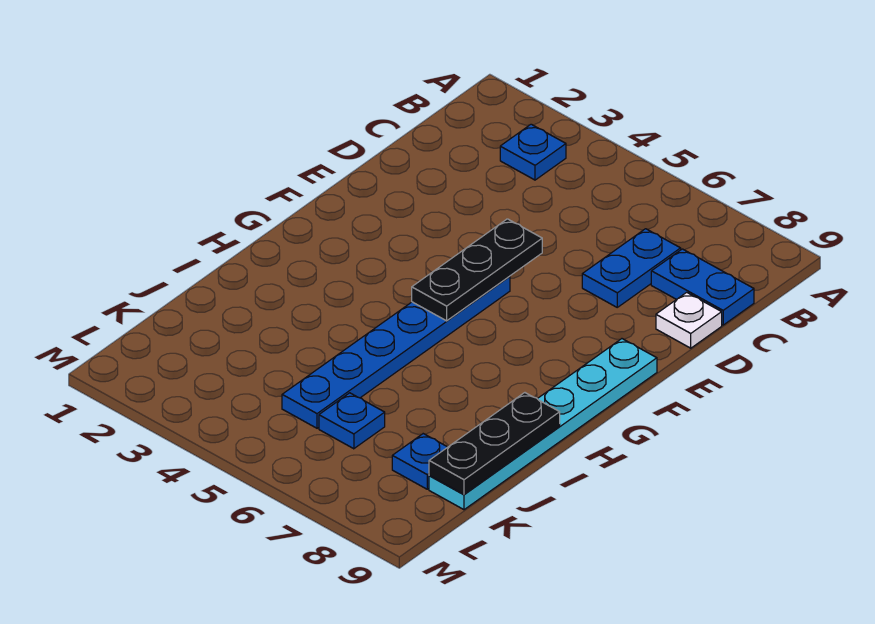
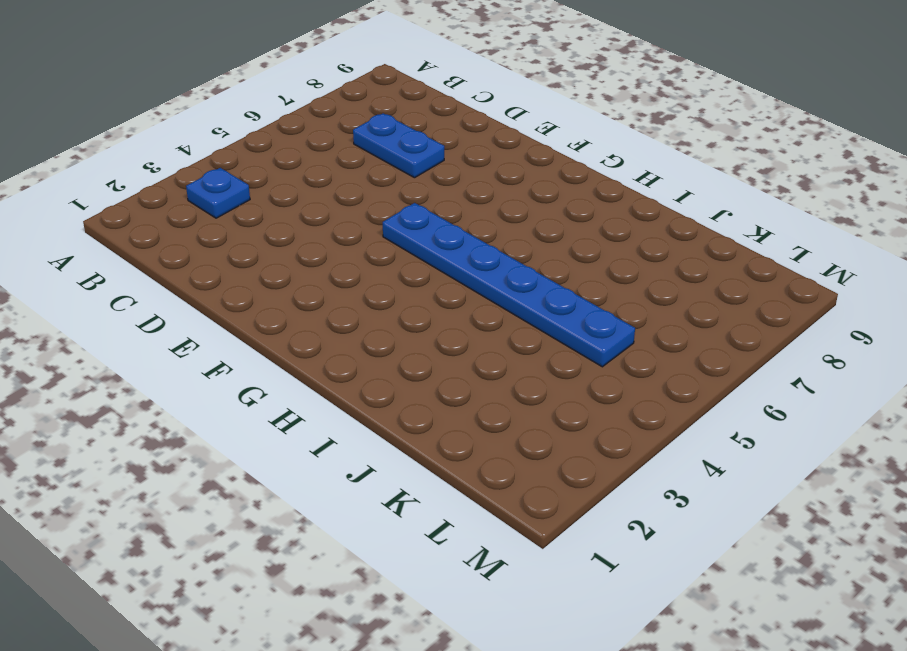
none -> blue plate C8:C9 level 1
none -> white plate D9 level 1

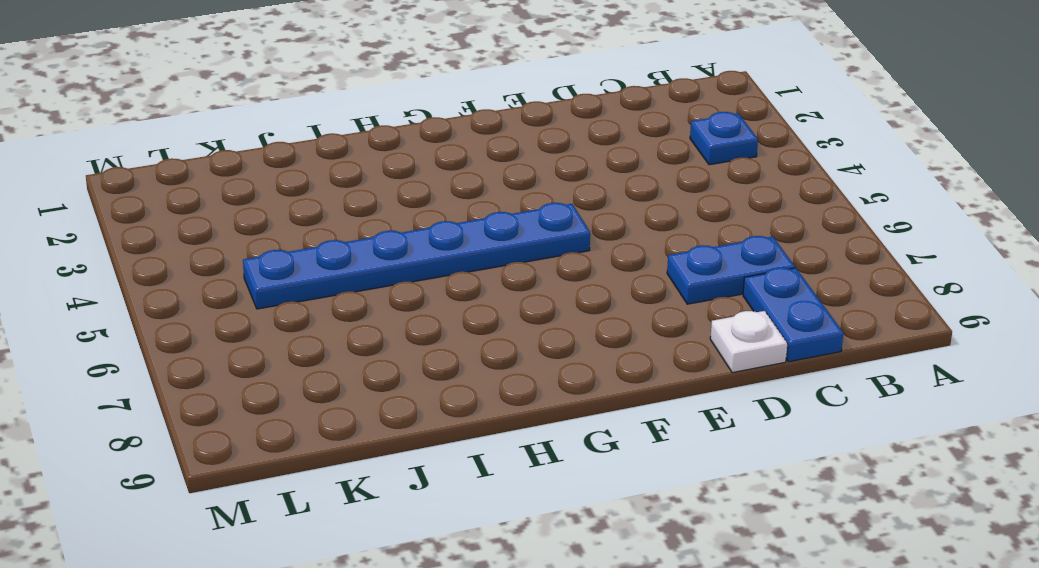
none -> cyan plate F9:K9 level 1
none -> blue plate K6 level 1

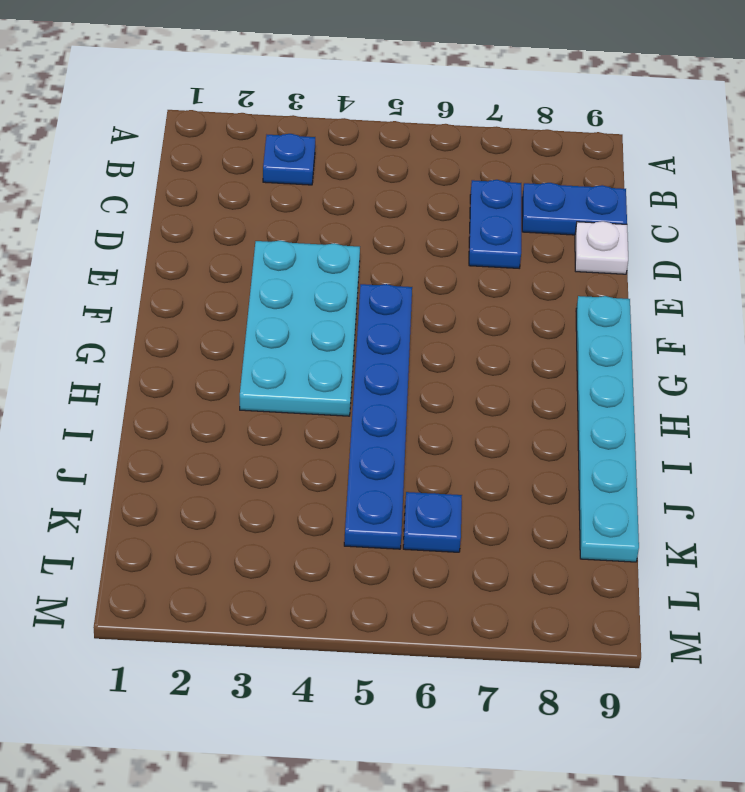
cyan plate E3:H4 level 1 -> none
none -> blue plate K8 level 1
none -> black plate E5:G5 level 2

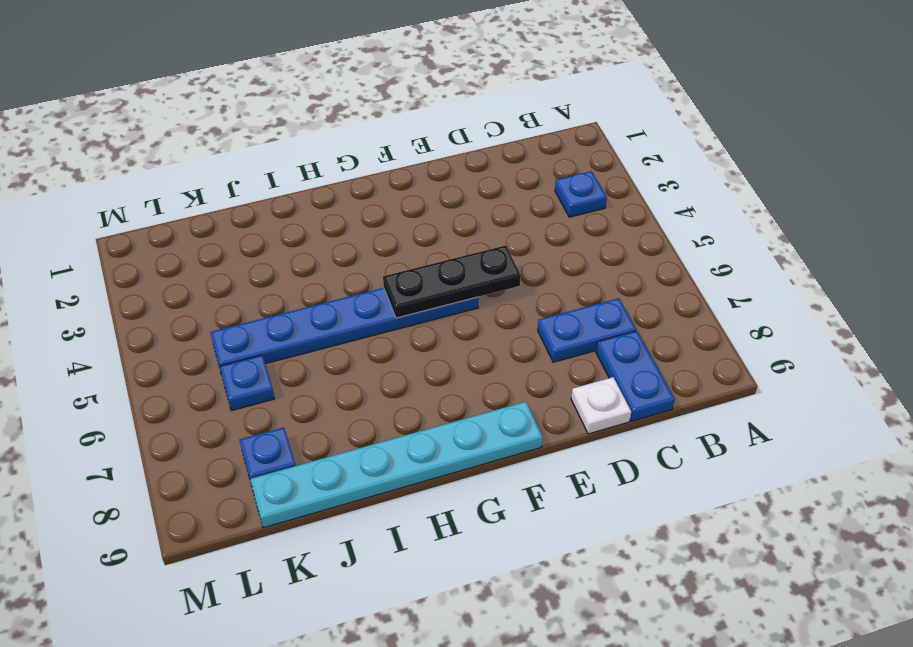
none -> black plate I9:K9 level 2

